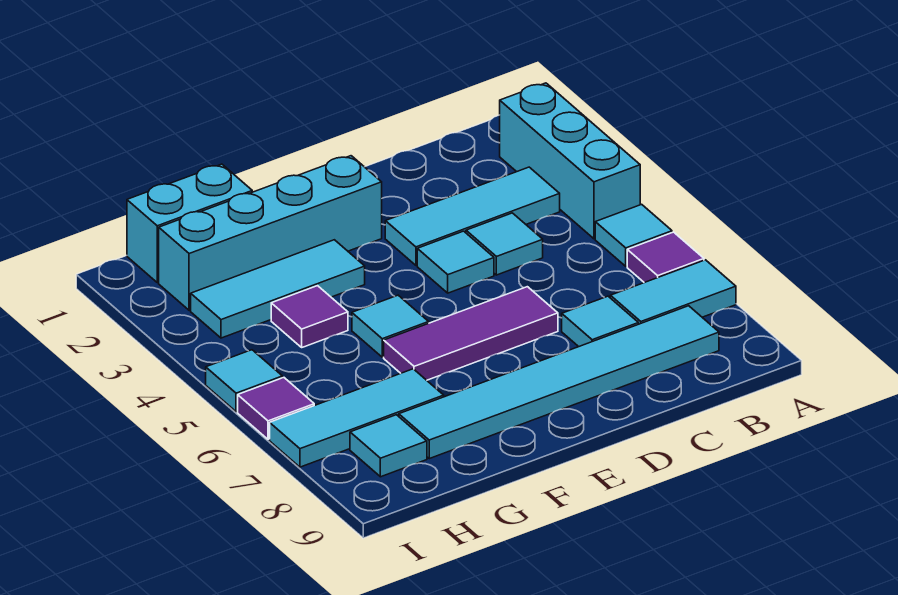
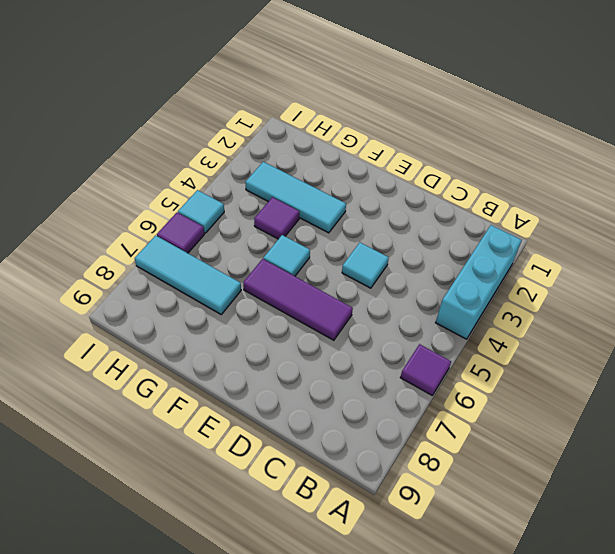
none -> cyan tile A5 level 1
none -> cyan tile A7:B7 level 1
none -> cyan tile B3:D3 level 1

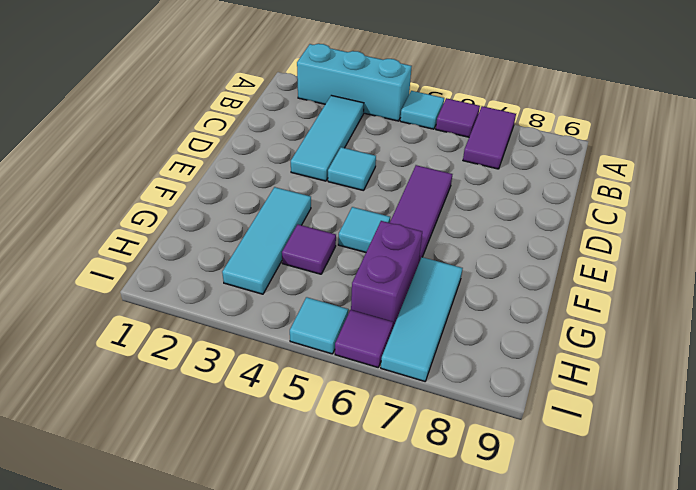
purple tile A7:B7 level 1 -> cyan tile A7:B7 level 1
purple brick G6:H6 level 1 -> none
none -> cyan tile B8:G8 level 1
none -> cyan tile C4 level 1
none -> cyan tile C7 level 1

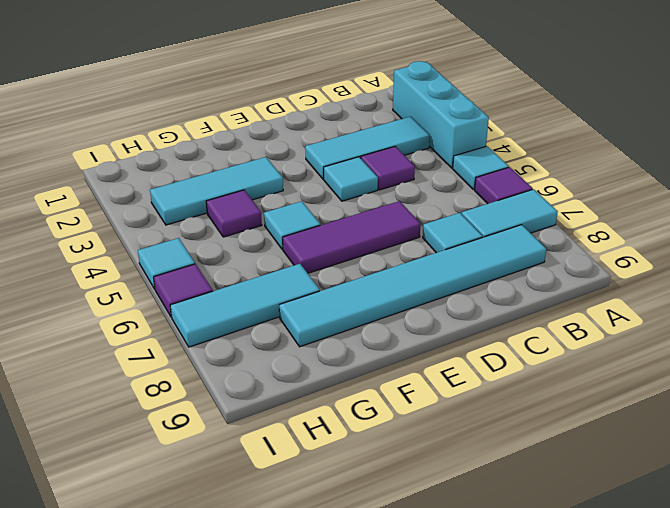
purple tile C4 level 1 -> cyan tile C4 level 1
none -> cyan brick E2:H2 level 1
none -> cyan brick G1:H1 level 1
none -> cyan tile H8 level 1

